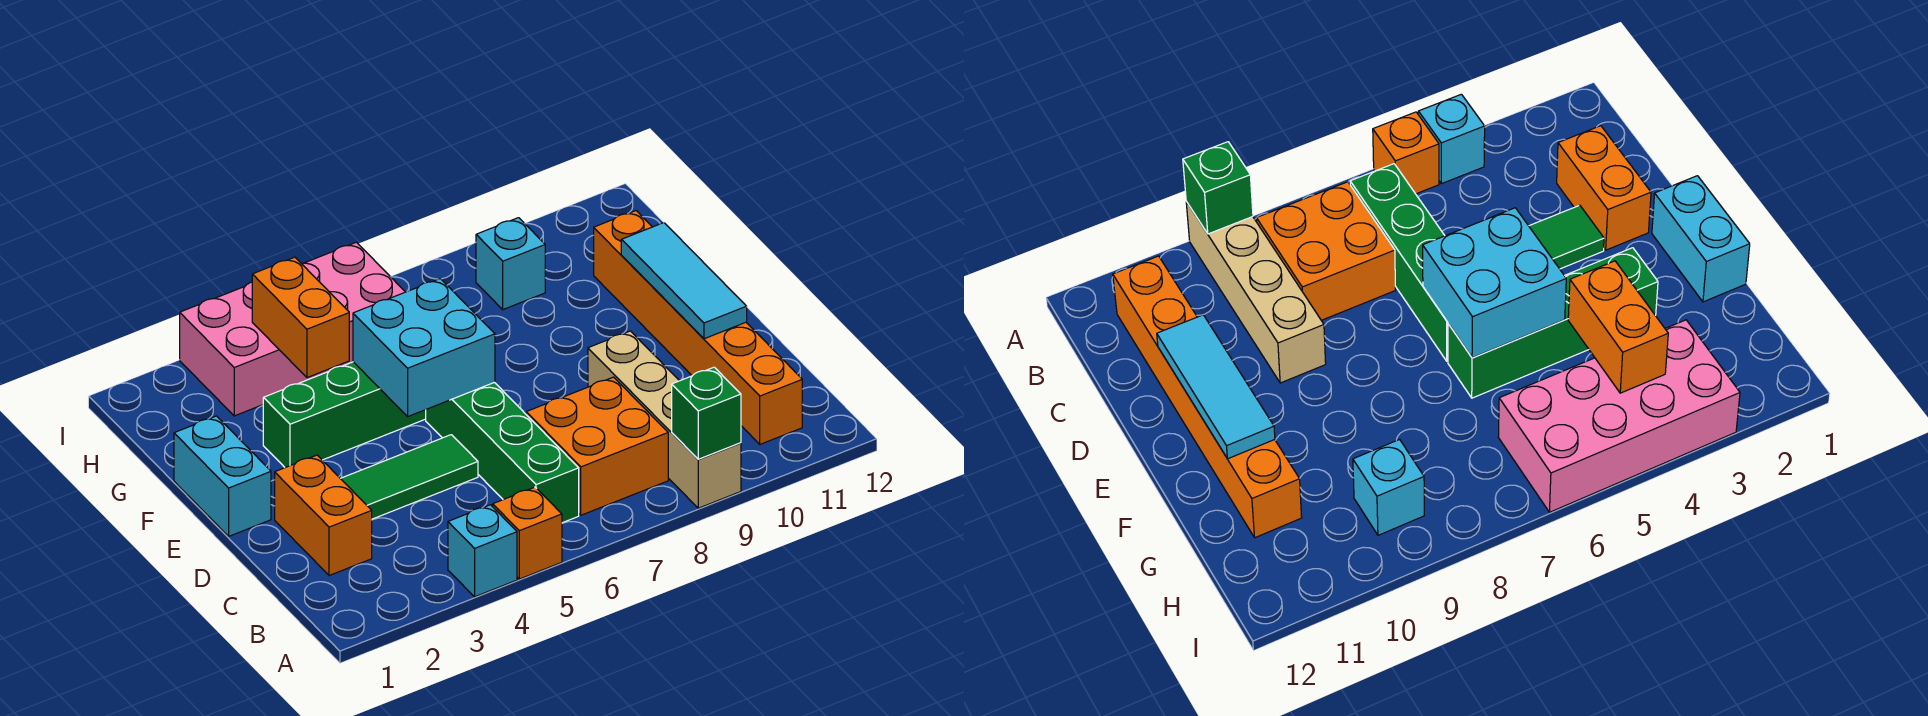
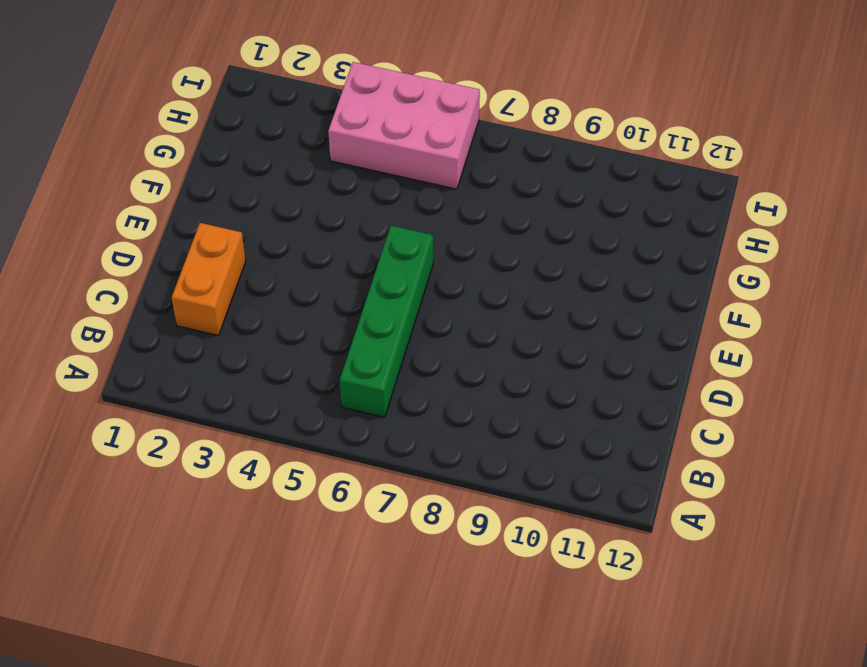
pink brick H4:I6 level 1 -> pink brick H3:I6 level 1
none -> cyan brick A4 level 1
none -> orange brick A5 level 1
none -> tan brick A9:D9 level 1

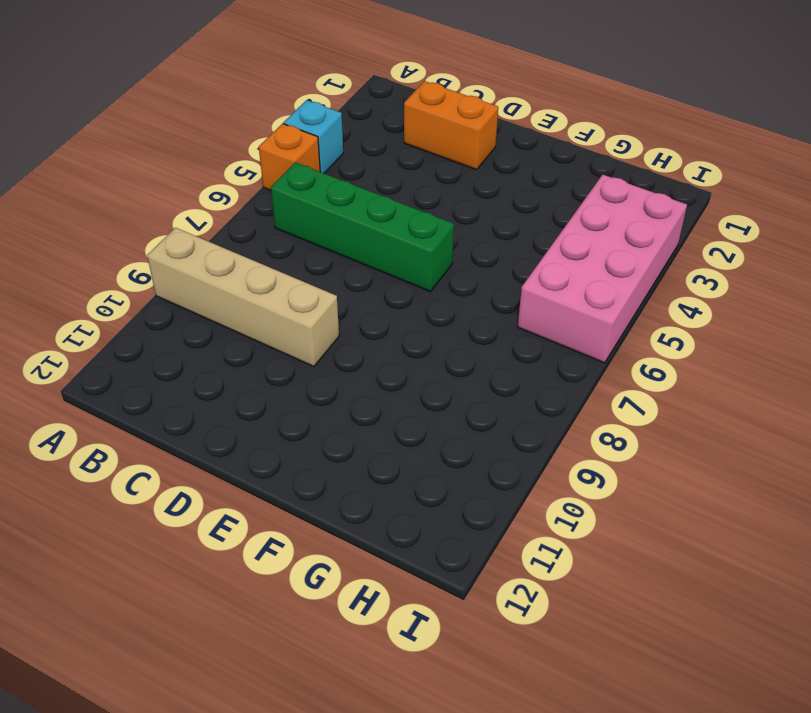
none -> orange brick B7:C8 level 1
none -> orange brick B11:G11 level 1
none -> green tile D3:D5 level 1

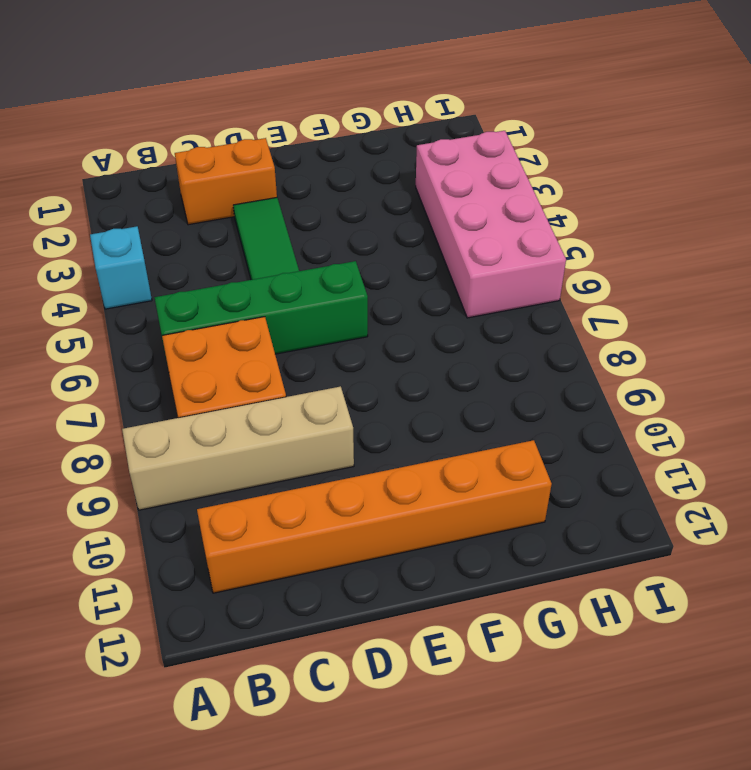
none -> orange brick A5 level 1
none -> cyan brick E1:F1 level 1
none -> green brick F3:F6 level 1

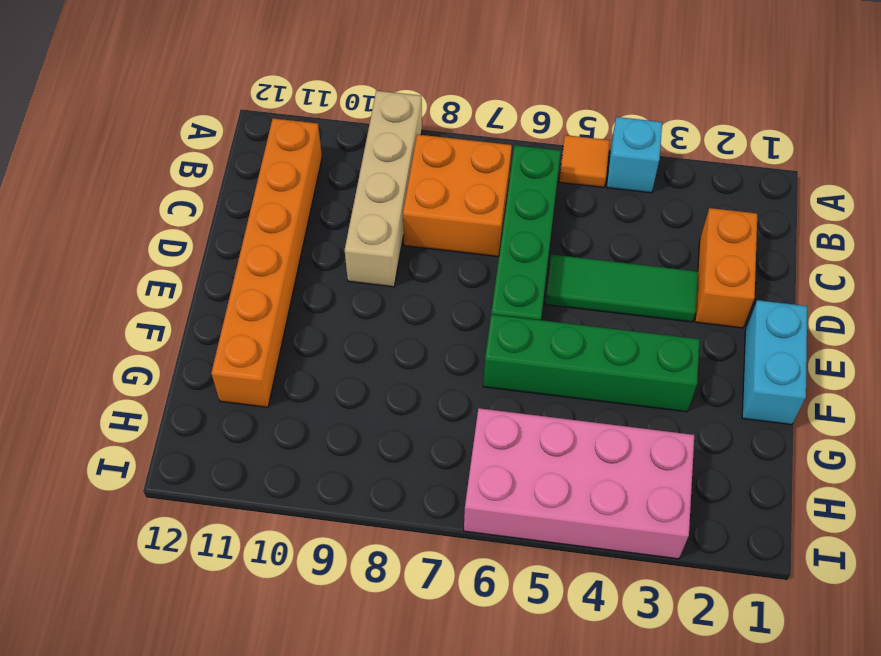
orange tile A5 level 1 -> orange brick A5 level 1
none -> cyan brick H9 level 1
none -> green brick A9 level 2
none -> cyan tile D11:F11 level 2

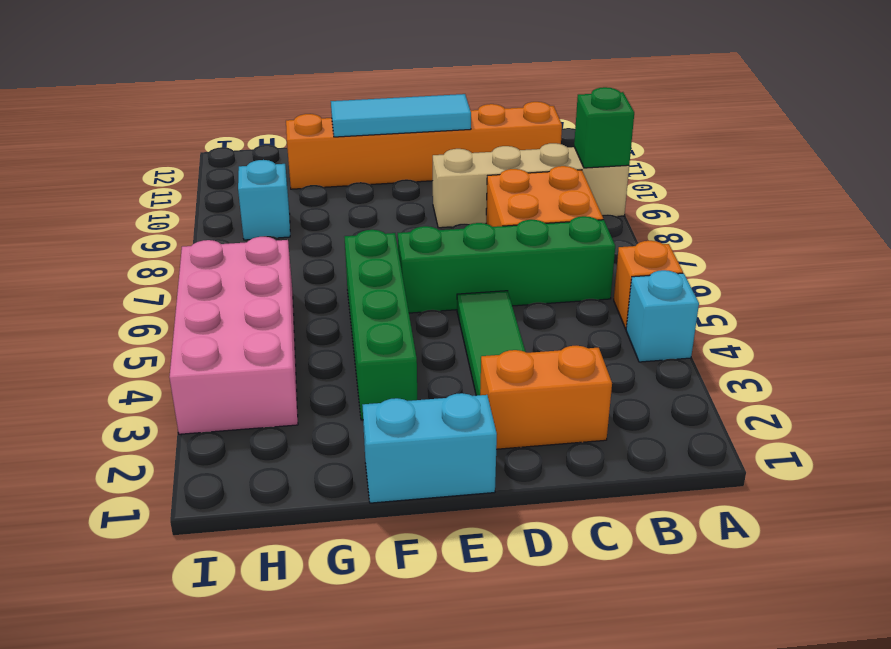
none -> cyan brick E5:F6 level 2
none -> orange brick G4:H4 level 2

